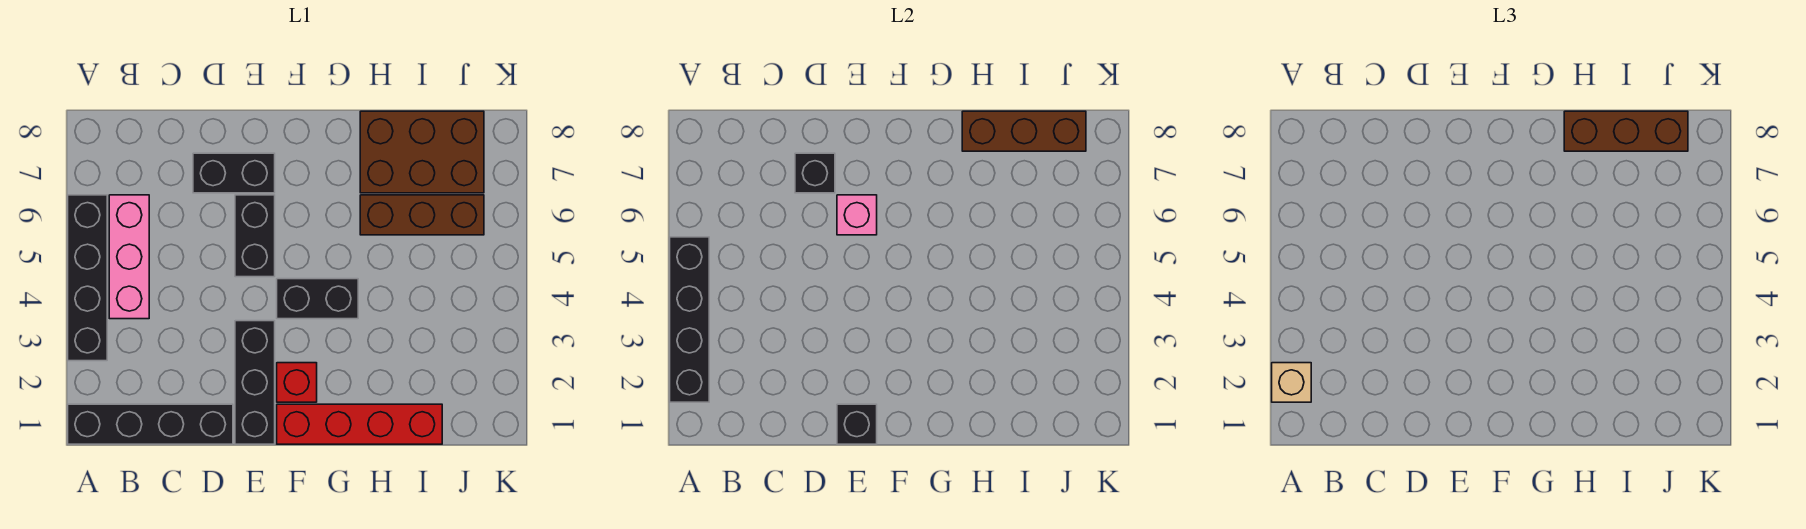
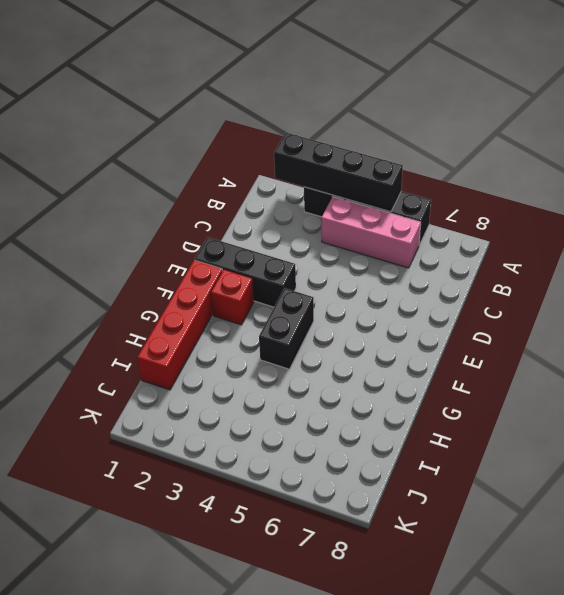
none -> black brick A1:D1 level 1
none -> black brick D7:E7 level 1
none -> black brick E5:E6 level 1

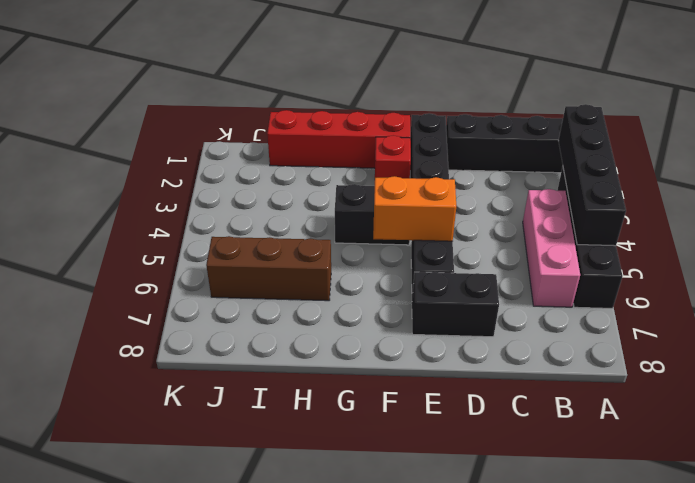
orange brick E5:F5 level 2 -> none
none -> brown brick H7:J8 level 1
none -> black brick D7 level 2
none -> black brick E1 level 2

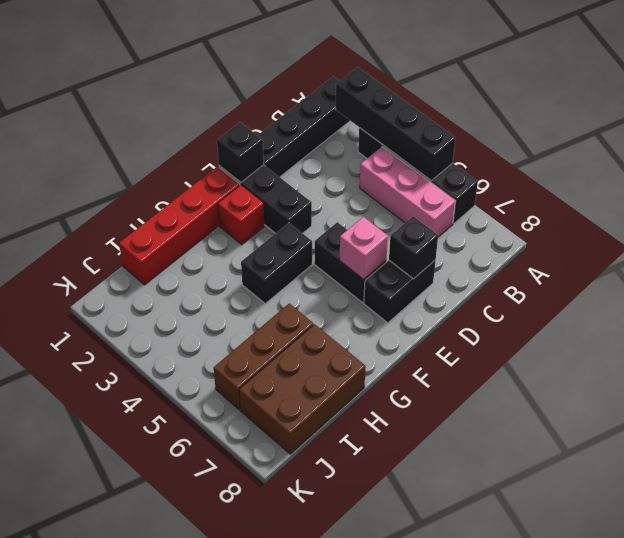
none -> brown brick H8:J8 level 2
none -> tan brick A2 level 3
none -> brown brick H8:J8 level 3

